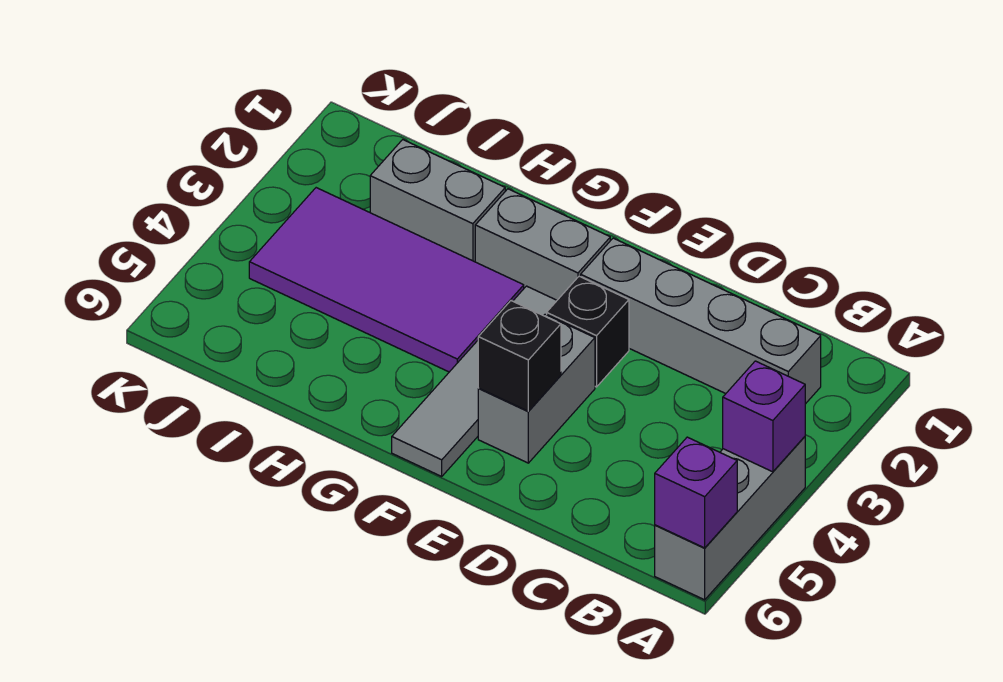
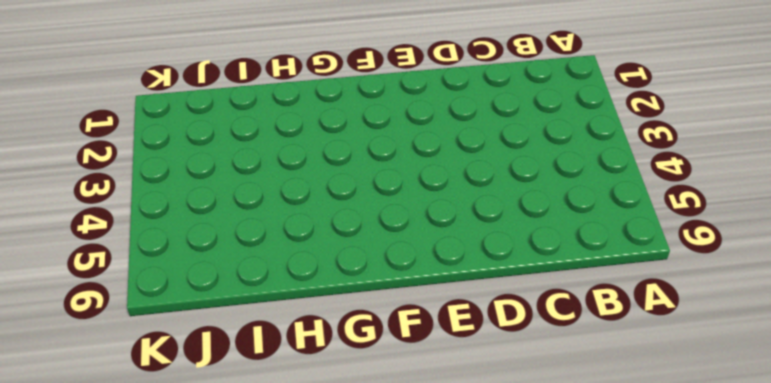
none -> grey brick A4:A6 level 1
none -> grey brick B2:E2 level 1

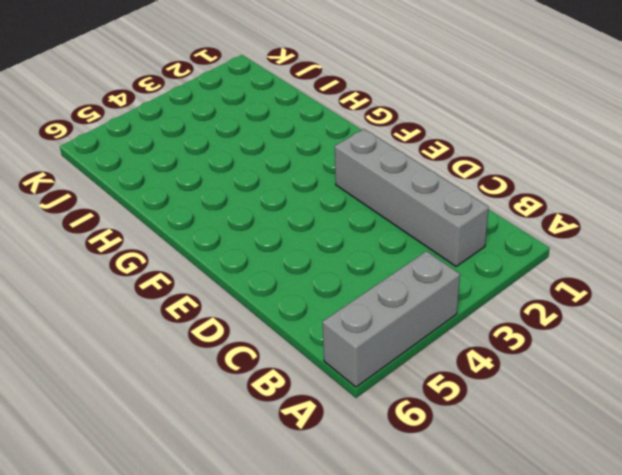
none -> black brick E3 level 1
none -> grey brick E4:E5 level 1

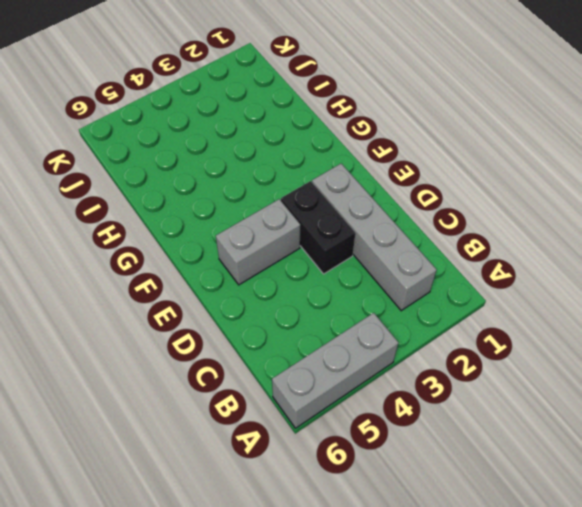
black brick D3:E3 level 1 -> black brick E3 level 1
none -> grey brick F2:G2 level 1
none -> grey tile F3:F6 level 1

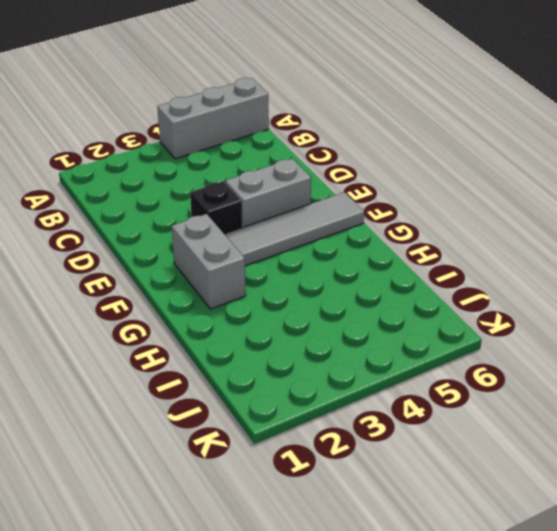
none -> grey brick B2:E2 level 1
none -> purple tile G3:J4 level 1

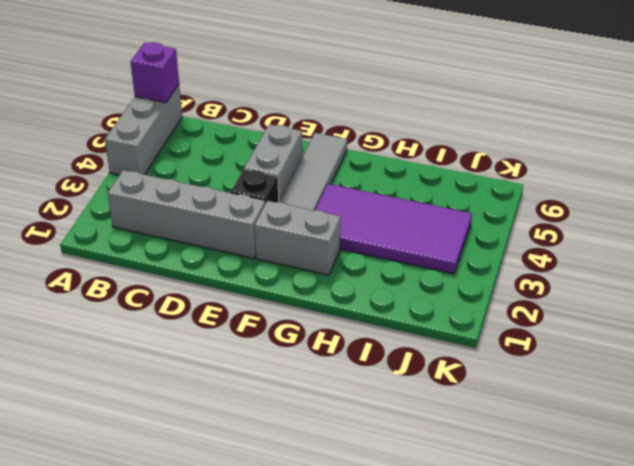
none -> grey brick H2:I2 level 1
none -> purple brick A4 level 2

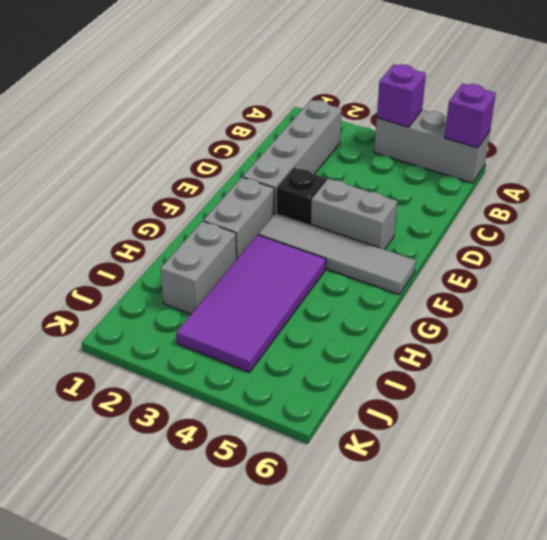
none -> black brick E5 level 2

